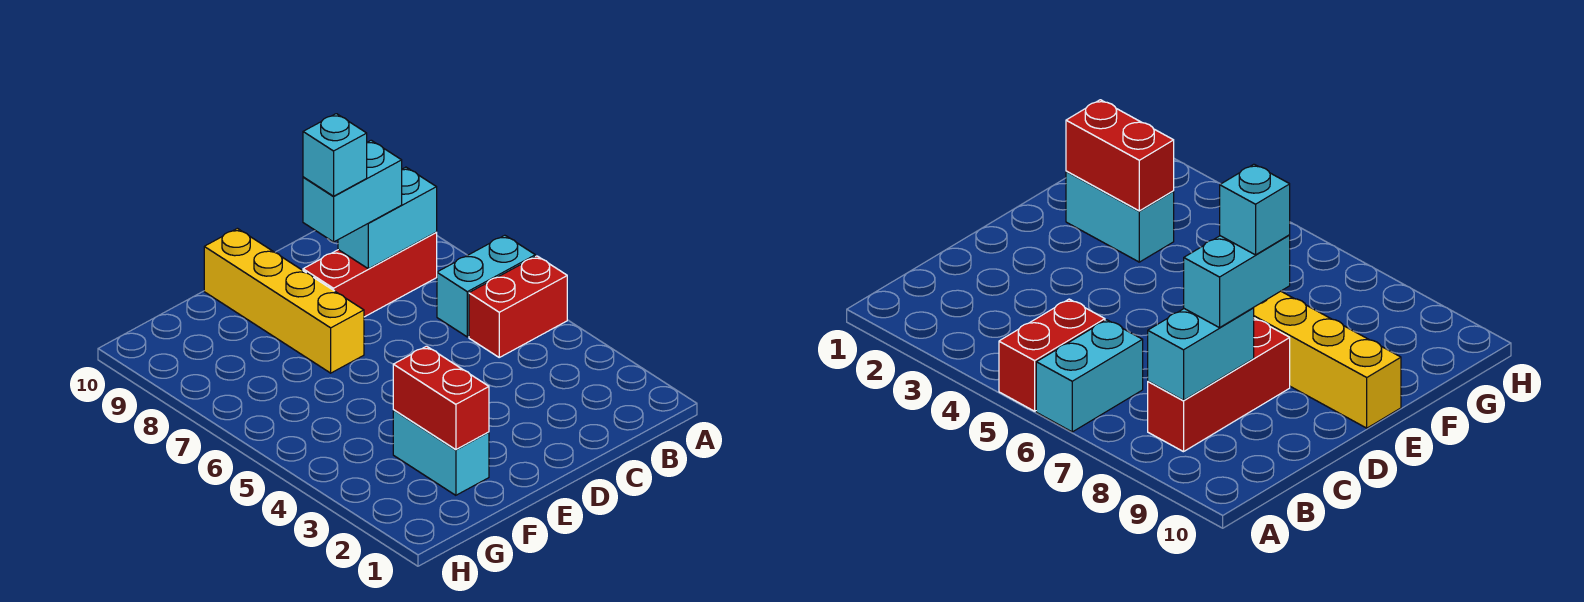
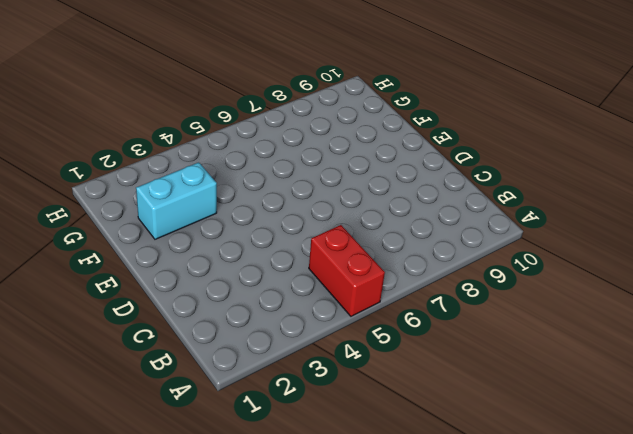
none -> cyan brick A6:B6 level 1
none -> red brick B8:D8 level 1

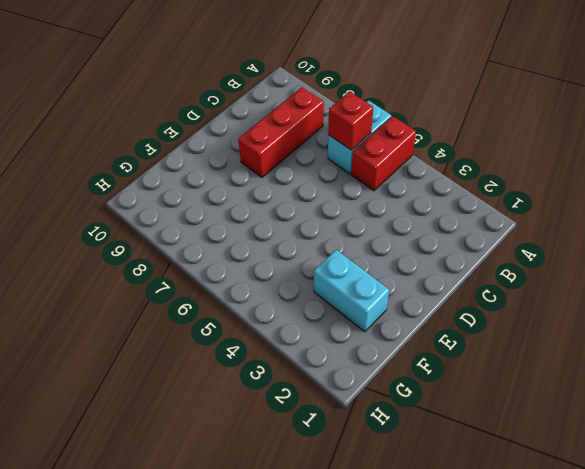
red brick B6 level 2 -> none
none -> yellow brick E7:E10 level 1
none -> cyan brick B8:C8 level 2

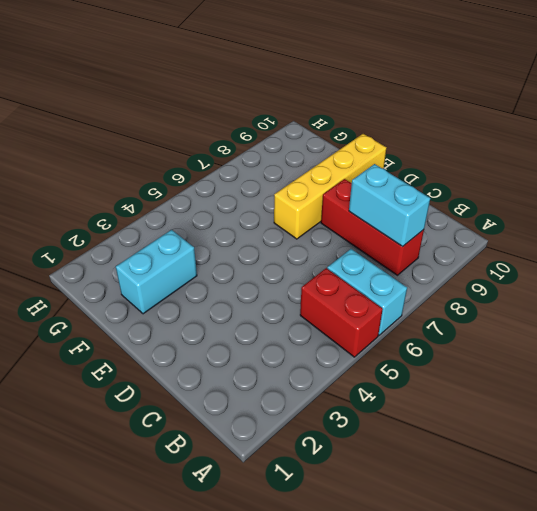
none -> red brick F2:F3 level 2
none -> cyan brick C8:D8 level 3

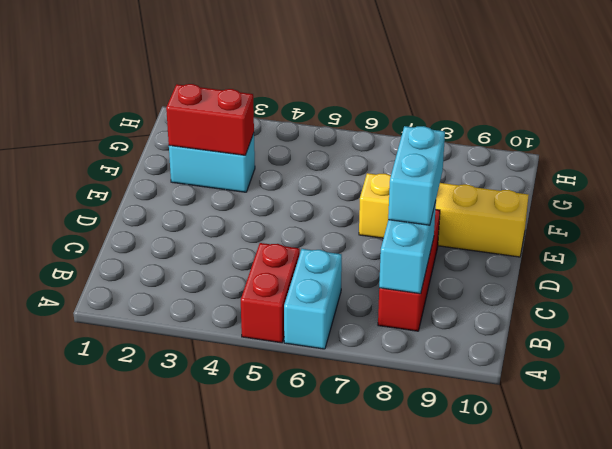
none -> cyan brick D8 level 4

